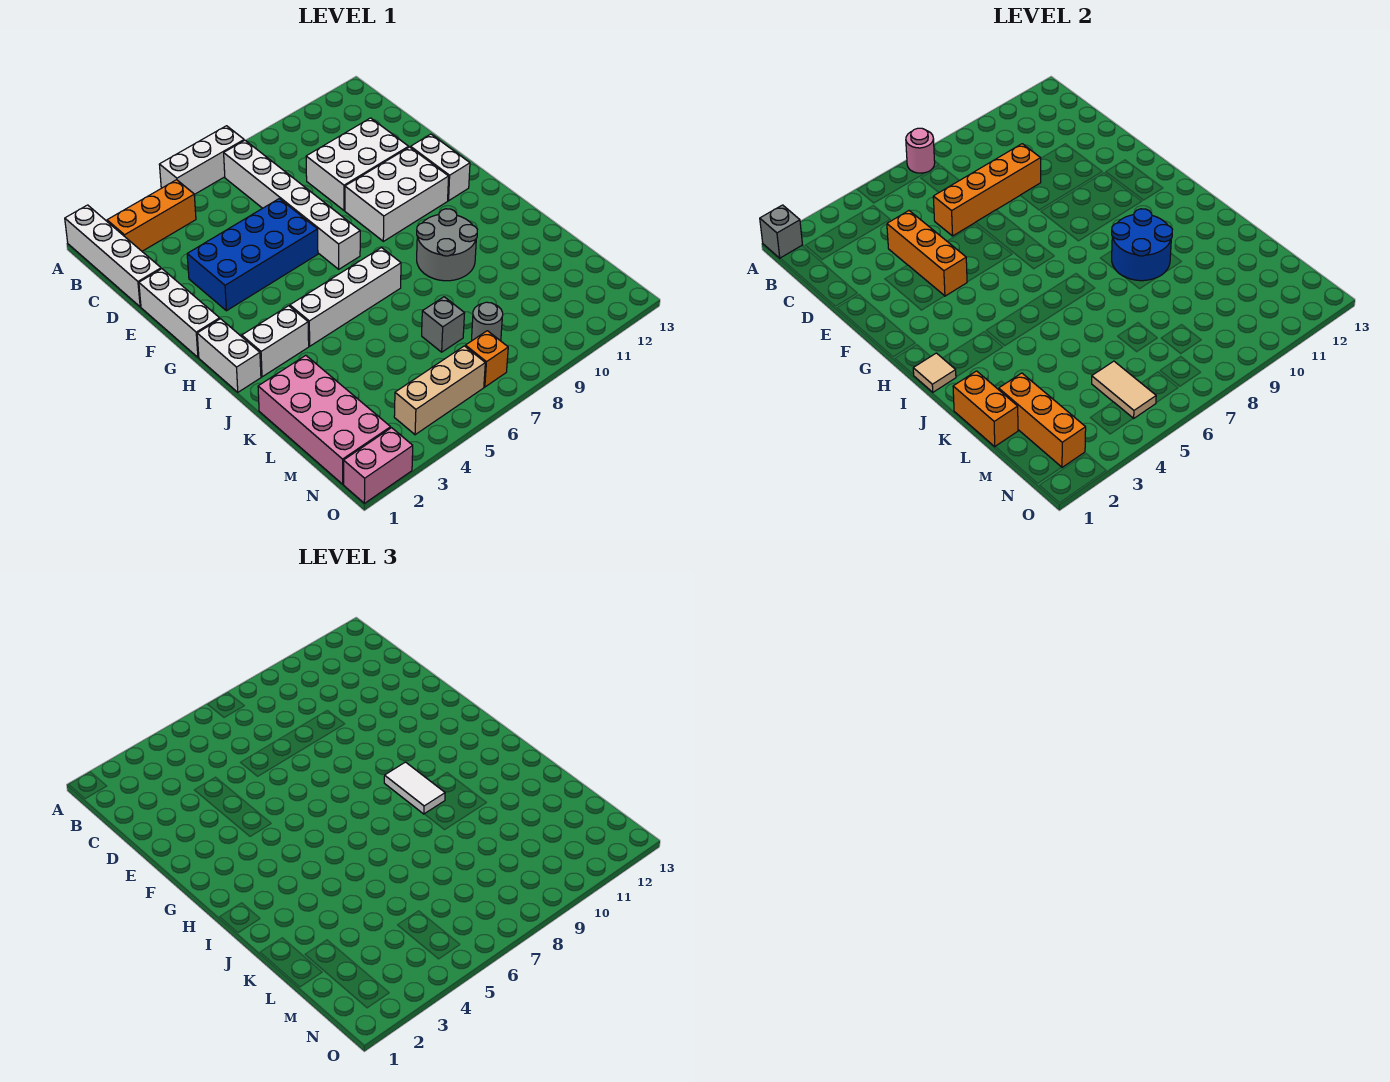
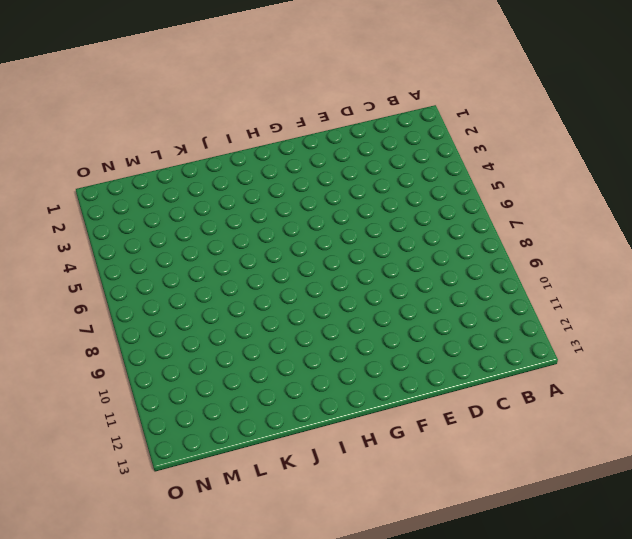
none -> white brick A1:D1 level 1
none -> white brick A5:A7 level 1
none -> orange brick B2:B4 level 1

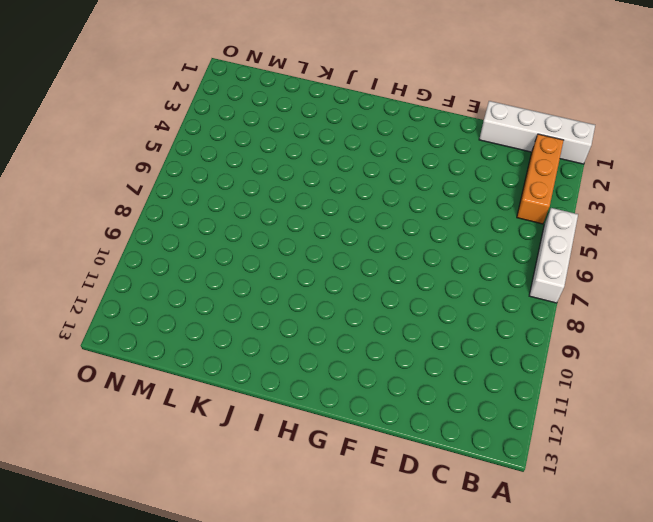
none -> white brick B7:G7 level 1
none -> white brick D9:E11 level 1
none -> white brick E1:G1 level 1

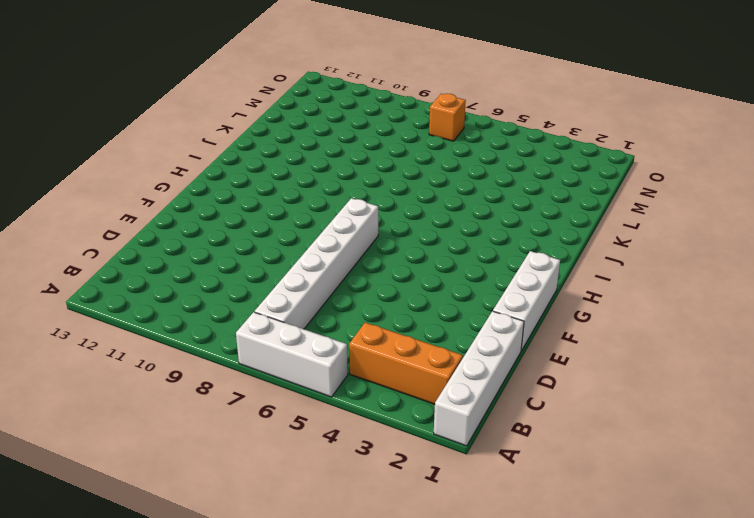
none -> white brick D9:E11 level 1
none -> blue brick E3:F6 level 1
none -> white brick F9:G11 level 1

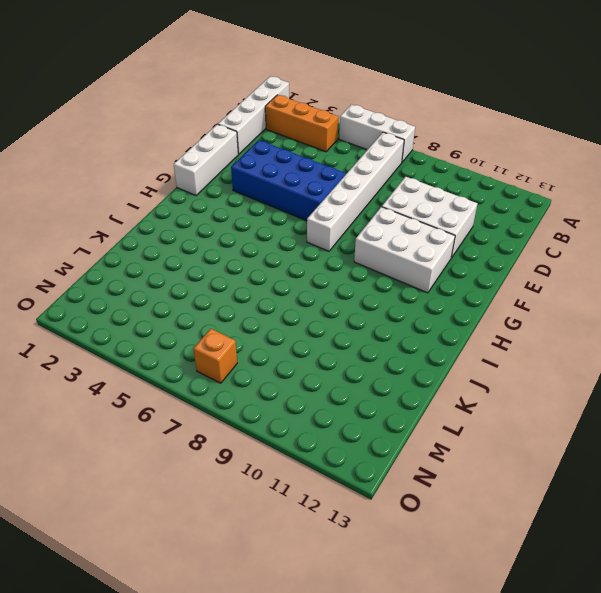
none -> white brick F12:G12 level 1
none -> white brick H1:I1 level 1
none -> white brick I2:I3 level 1

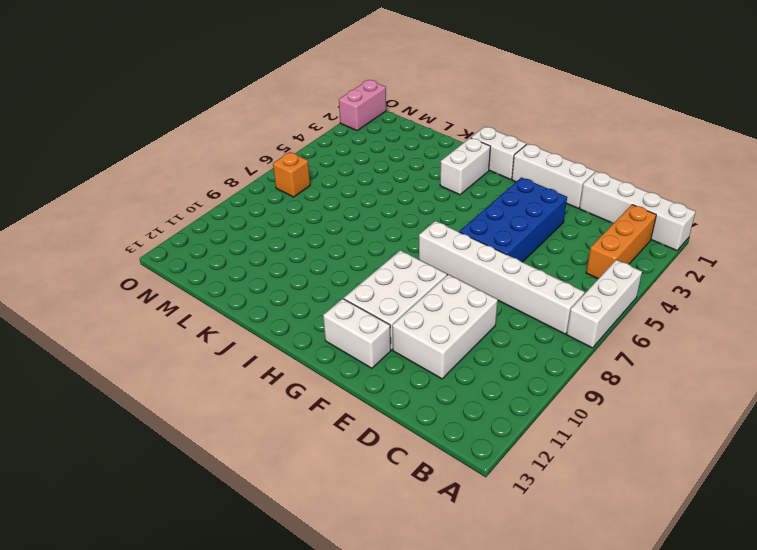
none -> white brick I4:I7 level 1
none -> grey round brick I9:J10 level 1
none -> pink brick K1:N2 level 1

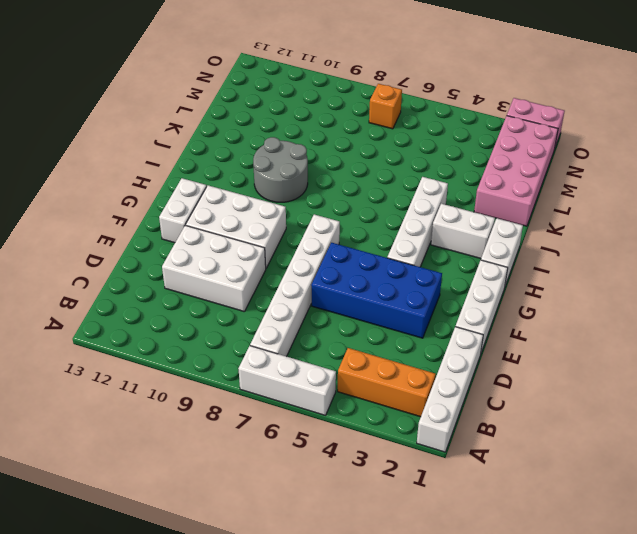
white brick G4:J4 level 1 -> white brick I4:I7 level 1
none -> grey brick L7 level 1
none -> grey round brick M8 level 1
none -> tan brick N4:N6 level 1

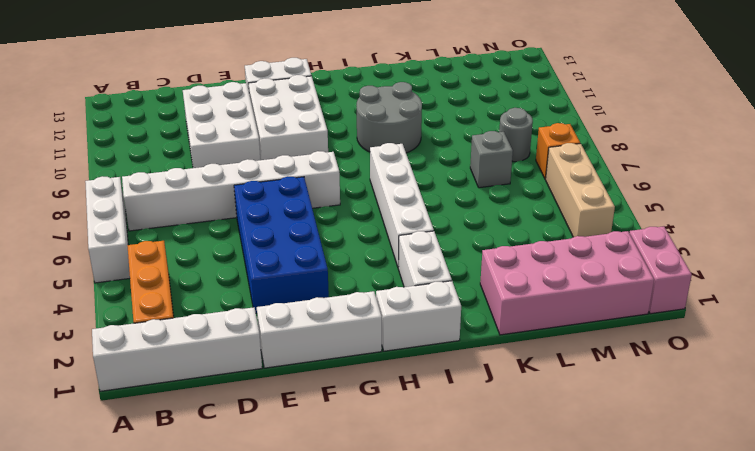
none -> grey brick A1 level 2
none -> pink round brick A7 level 2
none -> orange brick D4:F4 level 2

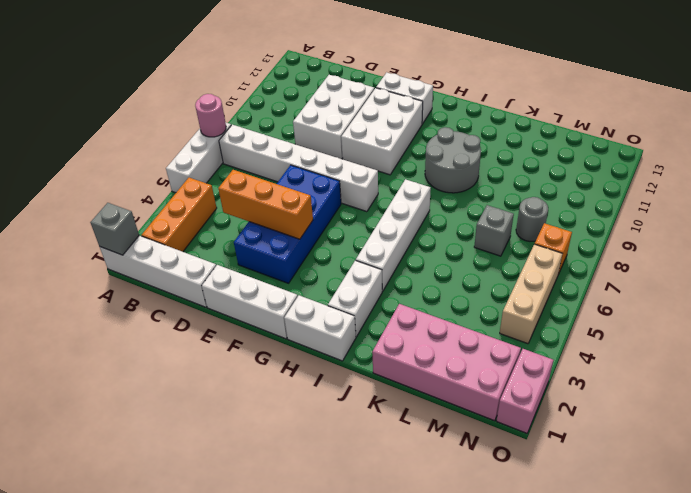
none -> orange brick D6:D9 level 2
none -> tan tile I1 level 2
none -> blue round brick I9:J10 level 2

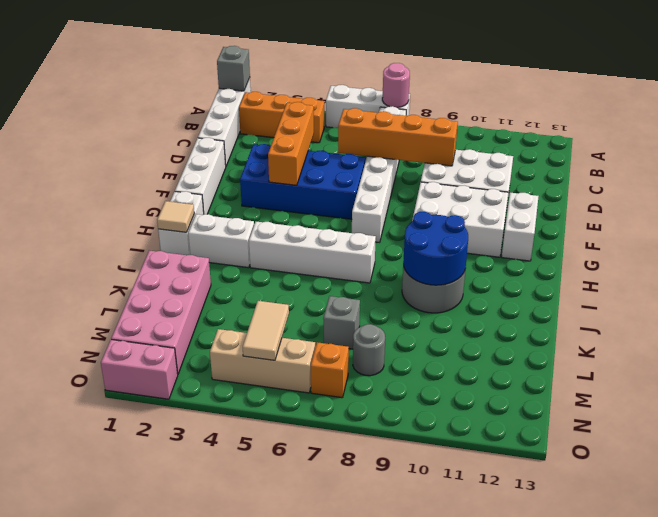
none -> orange brick K1:L1 level 2
none -> orange brick L2:N2 level 2
none -> white tile H9:I9 level 3

